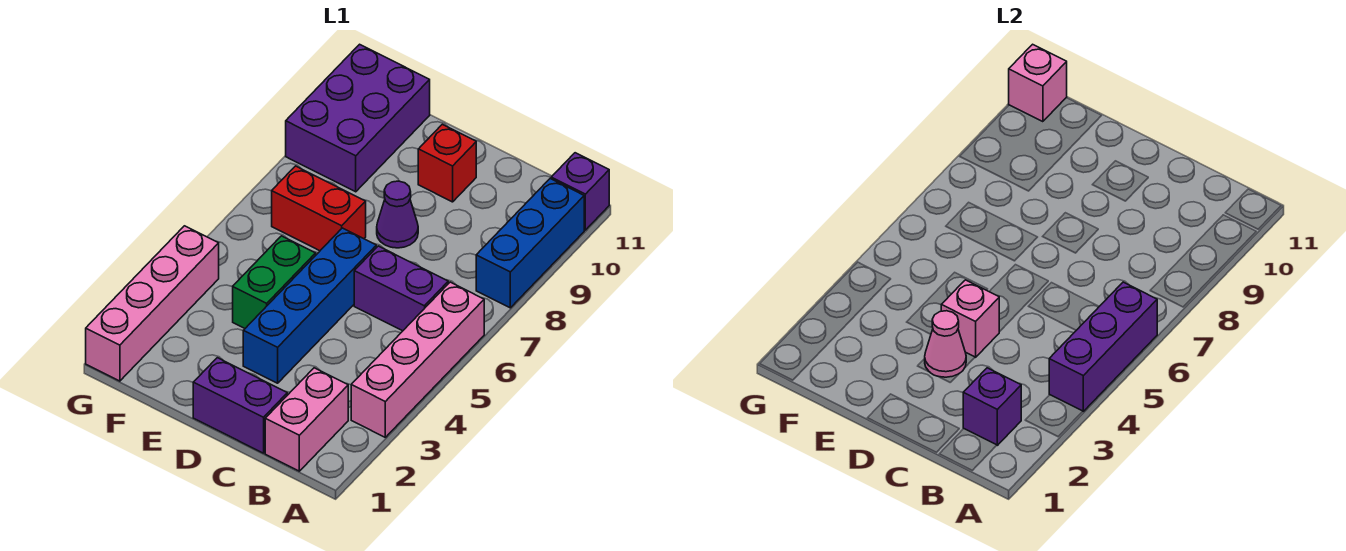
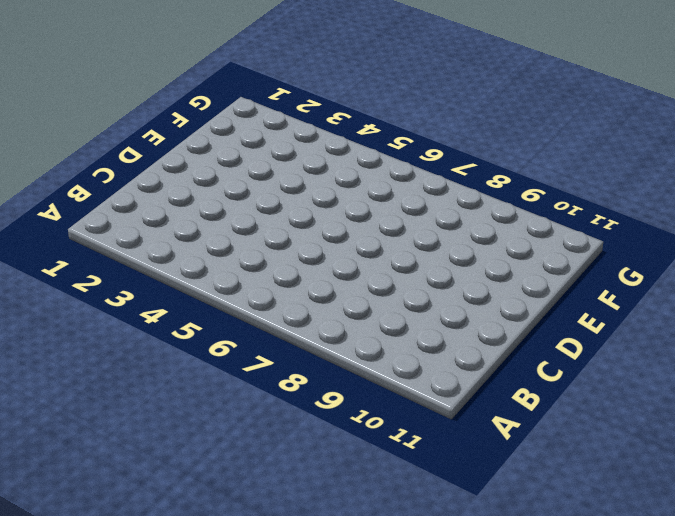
none -> pink brick A3:A6 level 1
none -> blue brick A8:A10 level 1
none -> purple brick A11 level 1

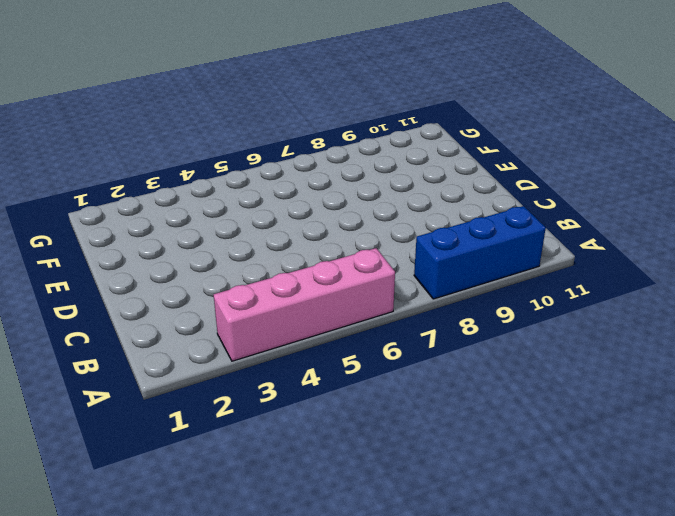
none -> purple brick A11 level 1
none -> pink brick B1:B2 level 1
none -> purple brick B6:C6 level 1

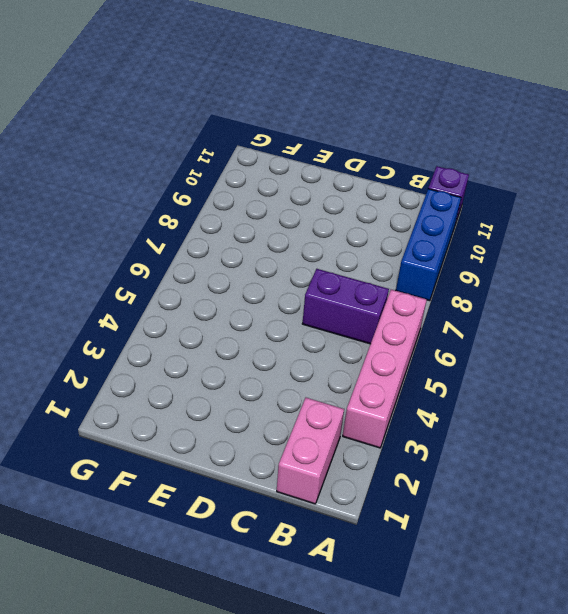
none -> purple brick C1:D1 level 1
none -> blue brick D3:D6 level 1
none -> purple cone D8 level 1

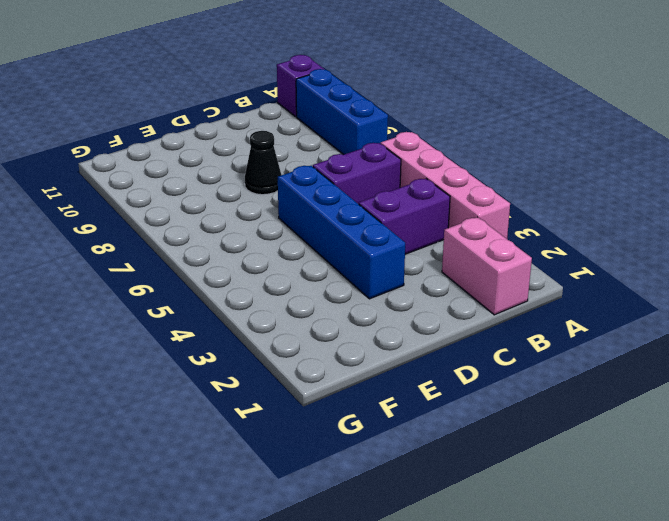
purple brick B4:C4 level 1 -> purple brick C1:D1 level 1
black cone D8 level 1 -> purple cone D8 level 1
none -> red brick D10 level 1
none -> green brick E4:E5 level 1
none -> red brick E7:F7 level 1

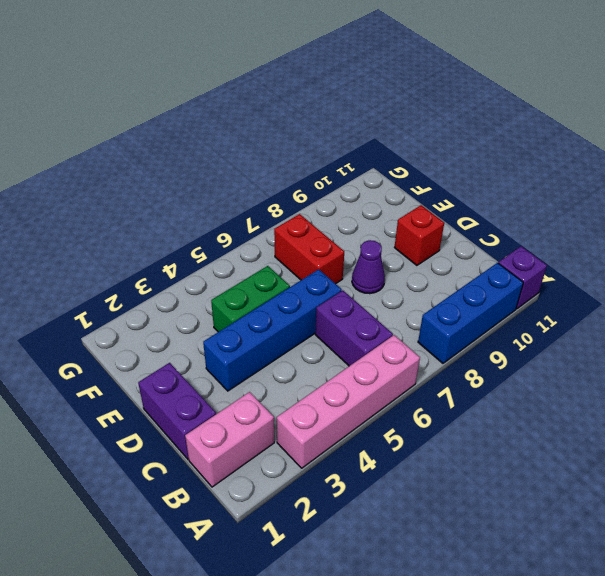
none -> purple brick F9:G11 level 1
none -> pink brick G1:G4 level 1
none -> purple brick A4:A6 level 2

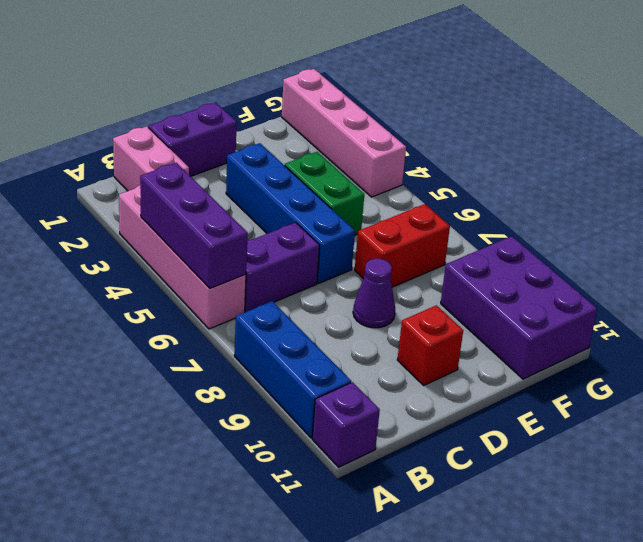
none -> purple brick B2 level 2
none -> pink cone D3 level 2
none -> pink brick D4 level 2

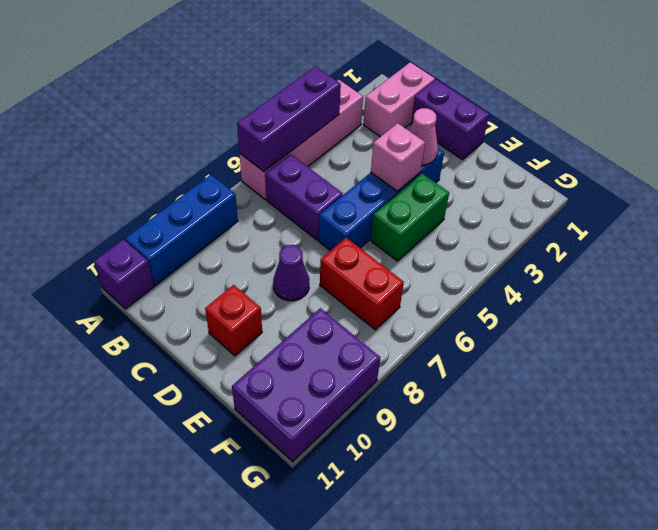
none -> pink brick G1:G4 level 1
none -> purple brick B2 level 2
none -> pink brick G11 level 2

